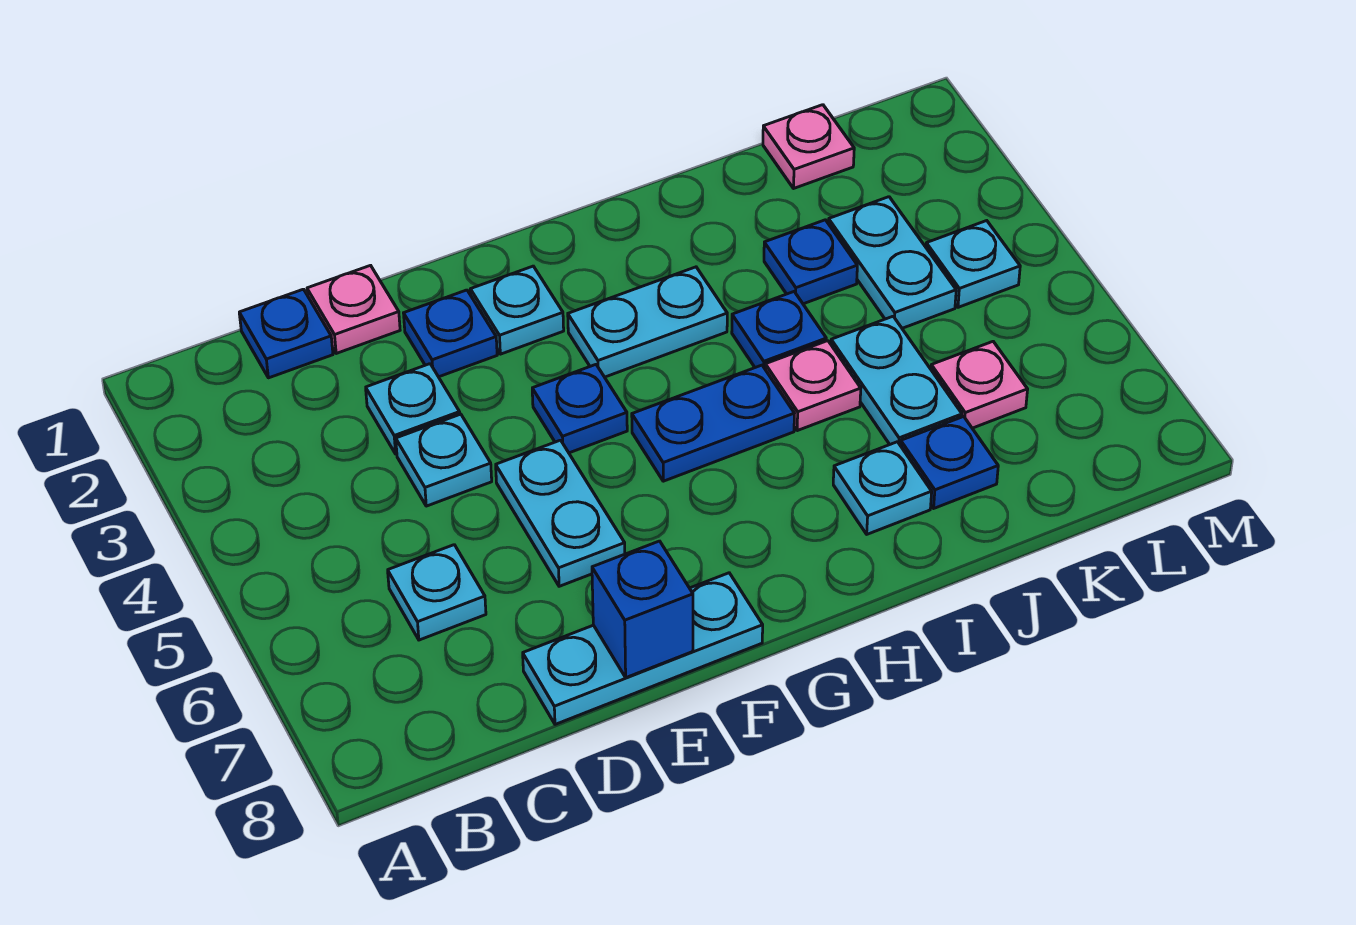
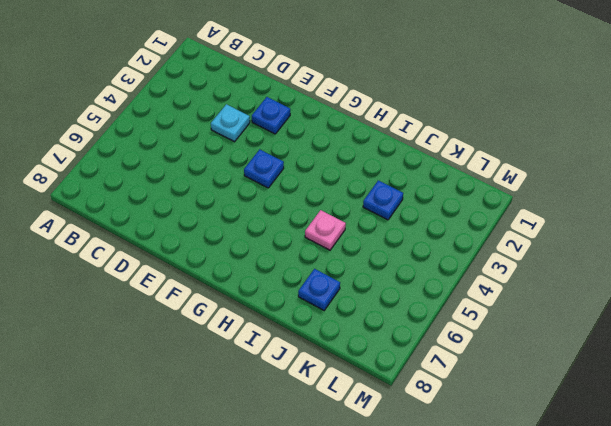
none -> blue plate C1 level 1
none -> cyan plate C6 level 1
none -> pink plate D1 level 1

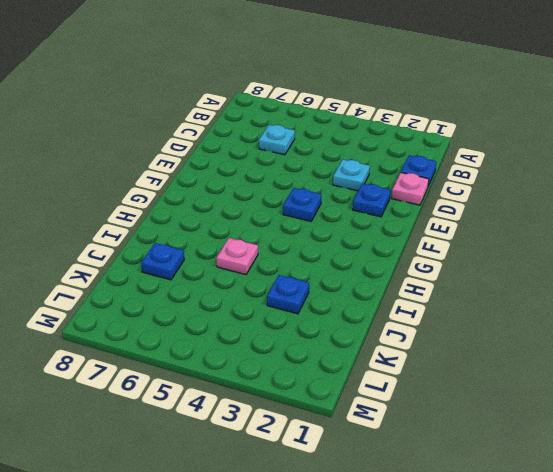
none -> cyan plate D4 level 1
none -> cyan plate D8:F8 level 1
none -> cyan plate E5:E6 level 1

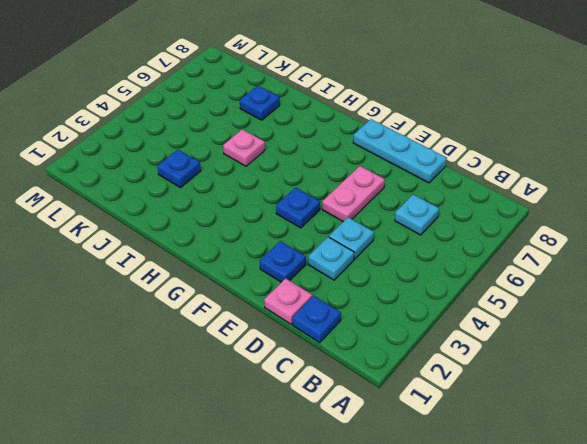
pink plate E5:E6 level 1 -> cyan plate E5:E6 level 1
none -> cyan plate F2 level 1
none -> cyan plate G3:H3 level 1
none -> blue plate G5:H5 level 1

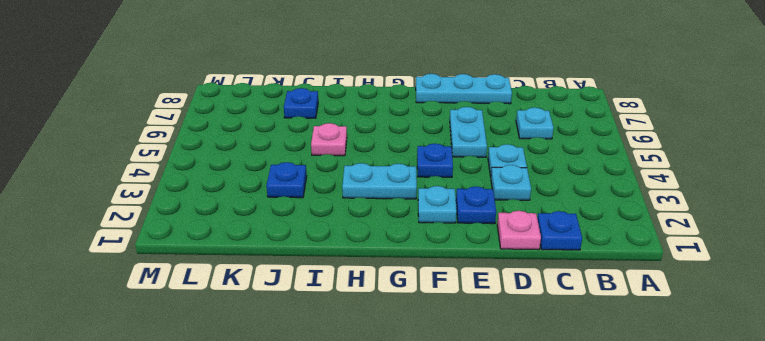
none -> blue plate G5:H5 level 1
none -> blue plate I4 level 1
none -> cyan plate I7 level 1

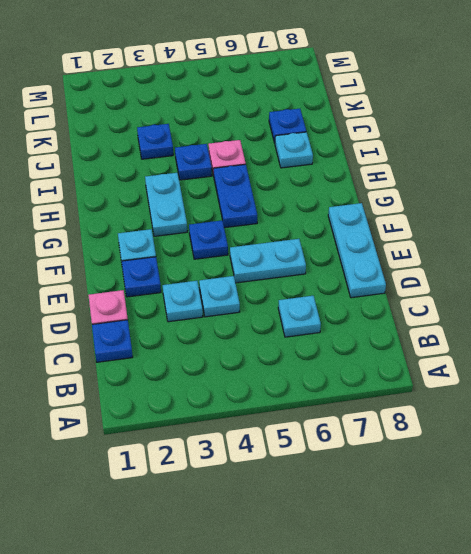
none -> cyan plate J5:J6 level 1
none -> pink plate K1 level 1
none -> cyan plate K3:K4 level 1

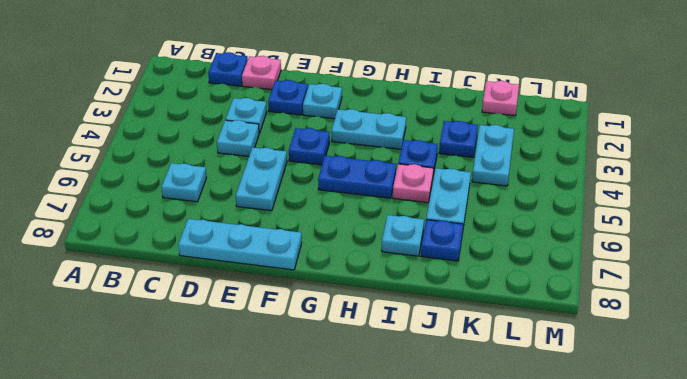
none -> pink plate K6 level 1
none -> cyan plate L4 level 1
none -> blue brick E8 level 2

